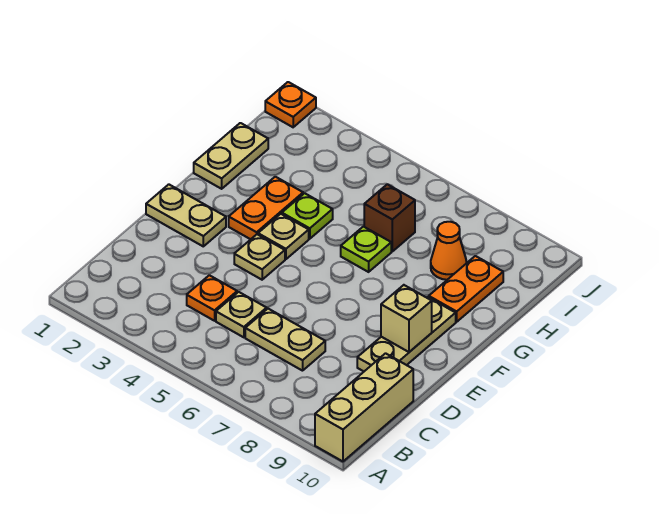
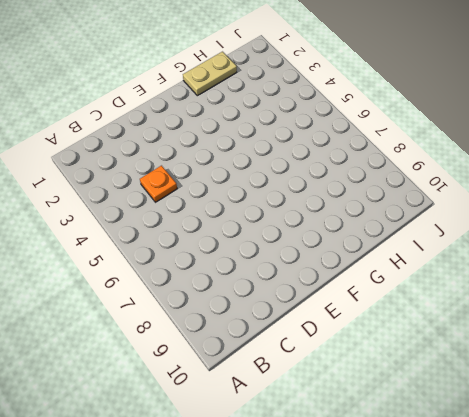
none -> tan brick A10:C10 level 1
none -> tan plate C5 level 1
none -> tan plate C6:C7 level 1

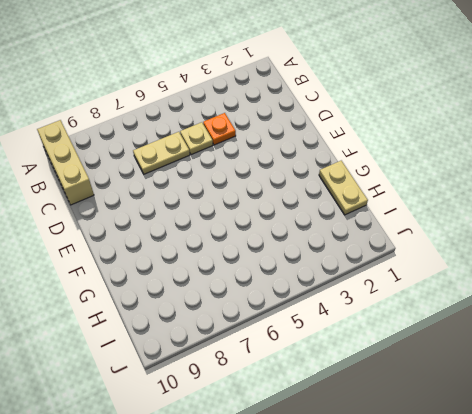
none -> tan plate D9:F9 level 1
none -> tan plate E1:E2 level 1
none -> tan plate E4 level 1

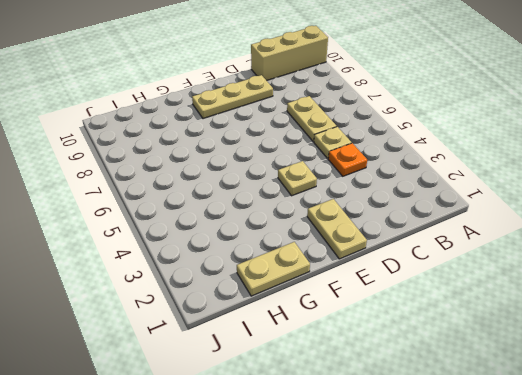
none -> orange plate F3:G3 level 1
none -> tan plate F4 level 1
none -> lime plate G4 level 1

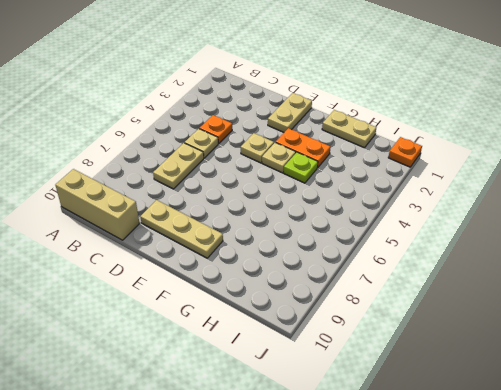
none -> lime plate G6 level 1
none -> orange plate G9:H9 level 1
none -> brown brick H6 level 1

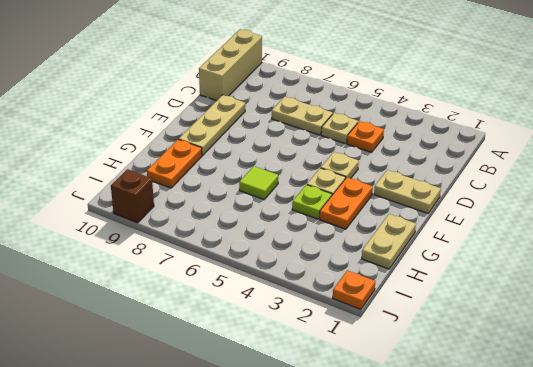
lime tile G6 level 1 -> lime plate G6 level 1
brown brick J9 level 1 -> brown brick H6 level 1
none -> orange cone H8 level 1
none -> tan brick E9 level 2

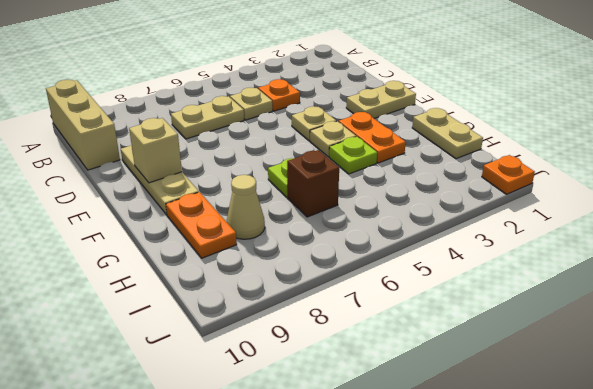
tan cone H8 level 1 -> orange cone H8 level 1

